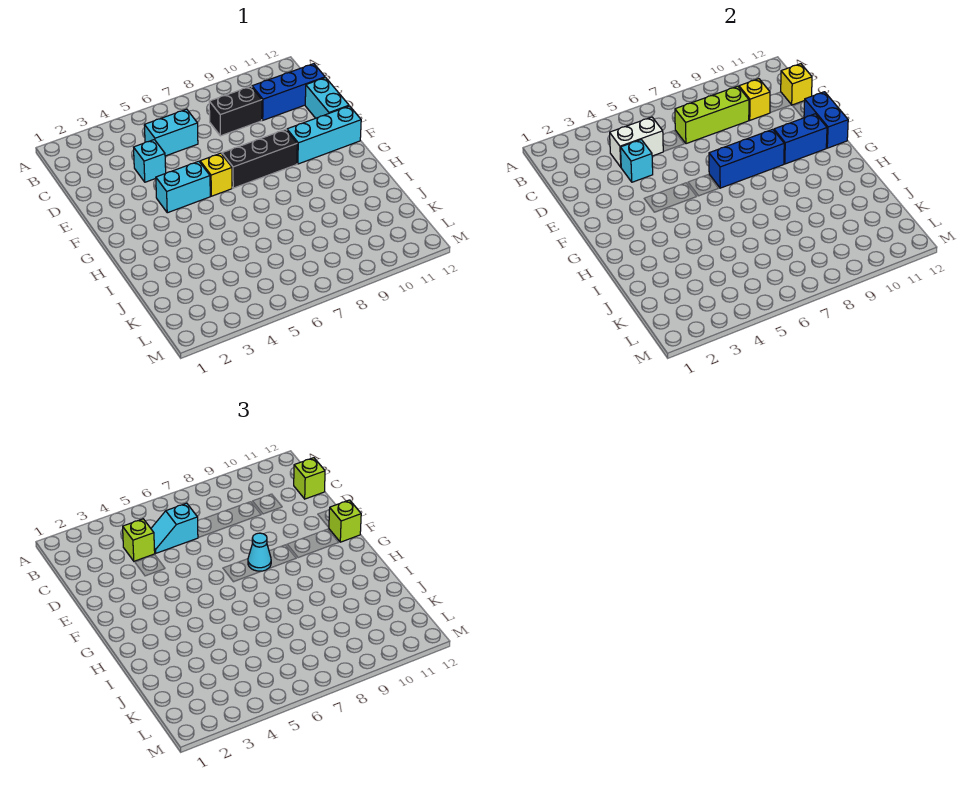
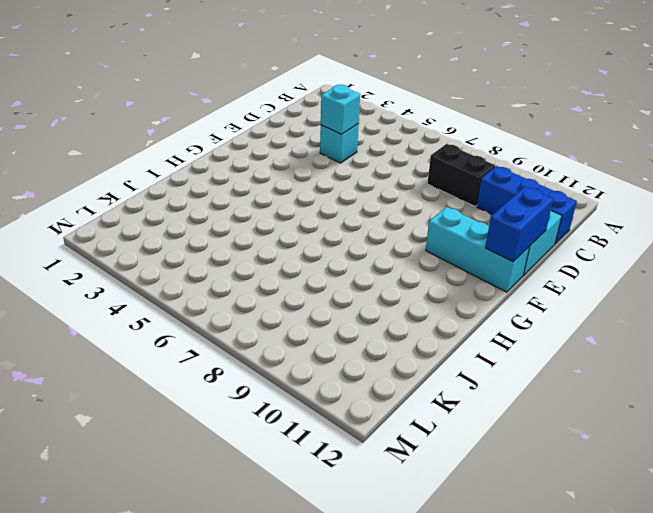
none -> cyan brick C5:C6 level 1
none -> cyan brick F4:F5 level 1
none -> yellow brick F6 level 1

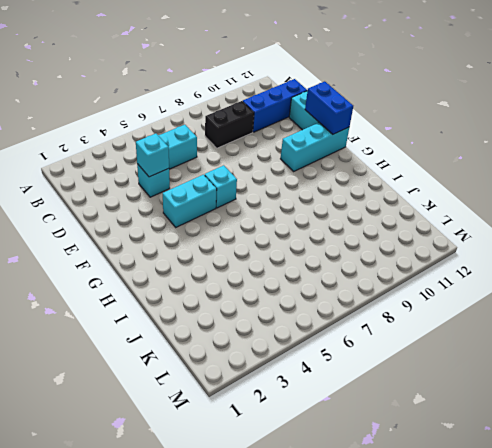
cyan brick F6 level 1 -> yellow brick F6 level 1
none -> black brick F7:F9 level 1
none -> white brick C4:C5 level 2
none -> lime brick C7:C9 level 2

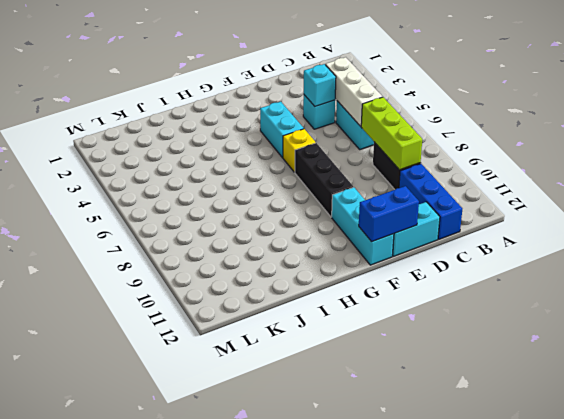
white brick C4:C6 level 2 -> white brick C4:C5 level 2
none -> yellow brick C10 level 2
none -> yellow brick C12 level 2
none -> blue brick F7:F9 level 2

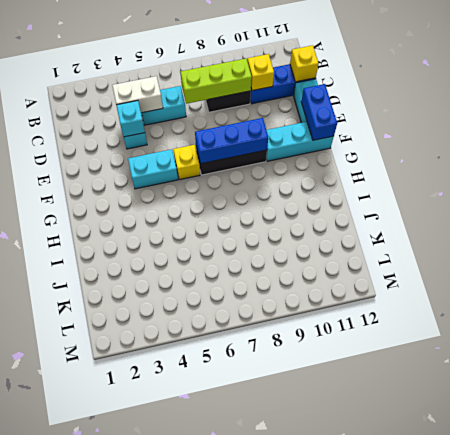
none -> blue brick F10:F11 level 2
none -> lime brick C4 level 3
none -> cyan slope C5:C6 level 3 top 6

